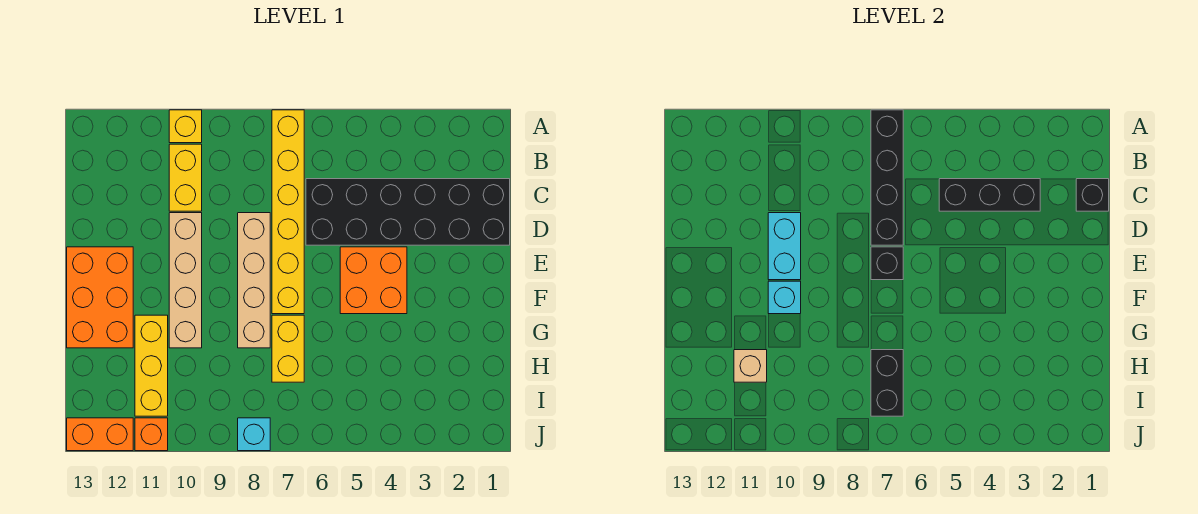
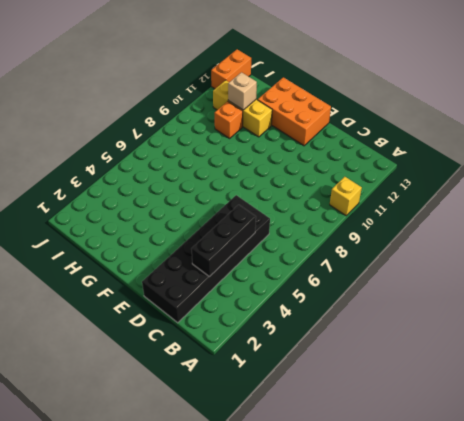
orange brick H10 level 1 -> orange brick J11 level 1
none -> yellow brick A7:F7 level 1
none -> yellow brick B10:C10 level 1
none -> tan brick D8:G8 level 1

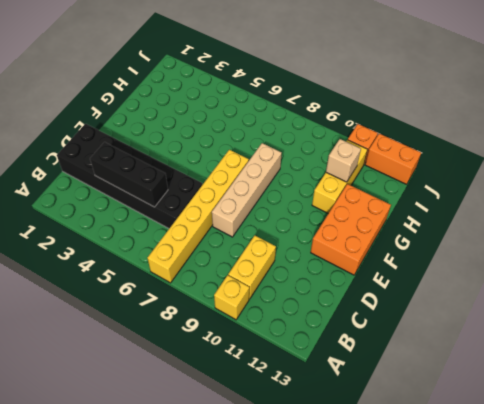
none -> tan brick D10:G10 level 1
none -> orange brick E4:F5 level 1
none -> yellow brick G7:H7 level 1

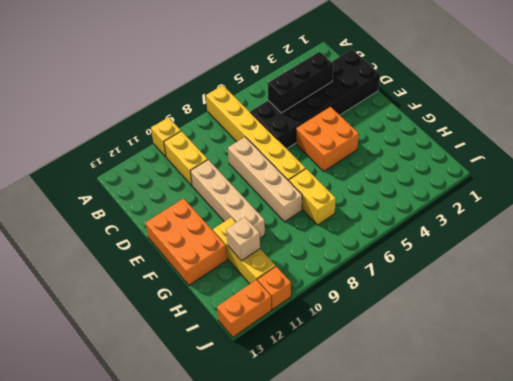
none -> cyan brick J8 level 1
none -> black brick A7:D7 level 2
none -> black brick C1 level 2

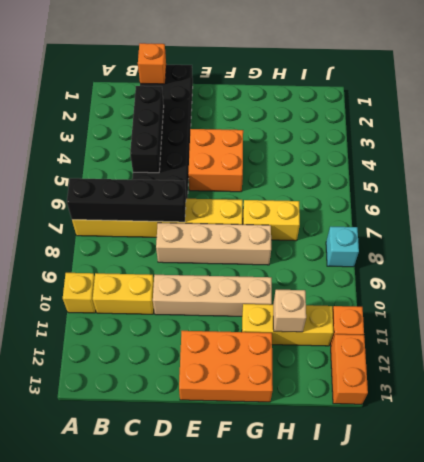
orange brick C1 level 2 -> black brick C1 level 2
none -> cyan brick D10:E10 level 2
none -> black brick E7 level 2
none -> cyan brick F10 level 2

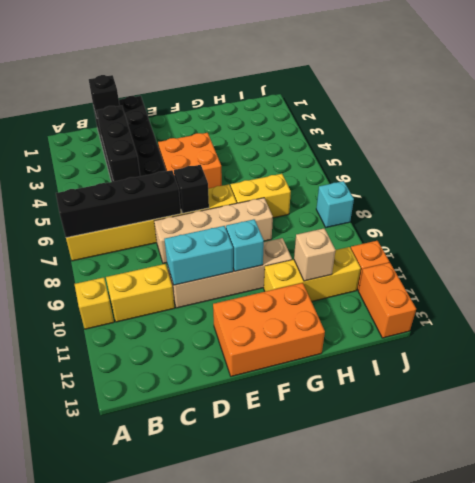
none -> black brick H7:I7 level 2

